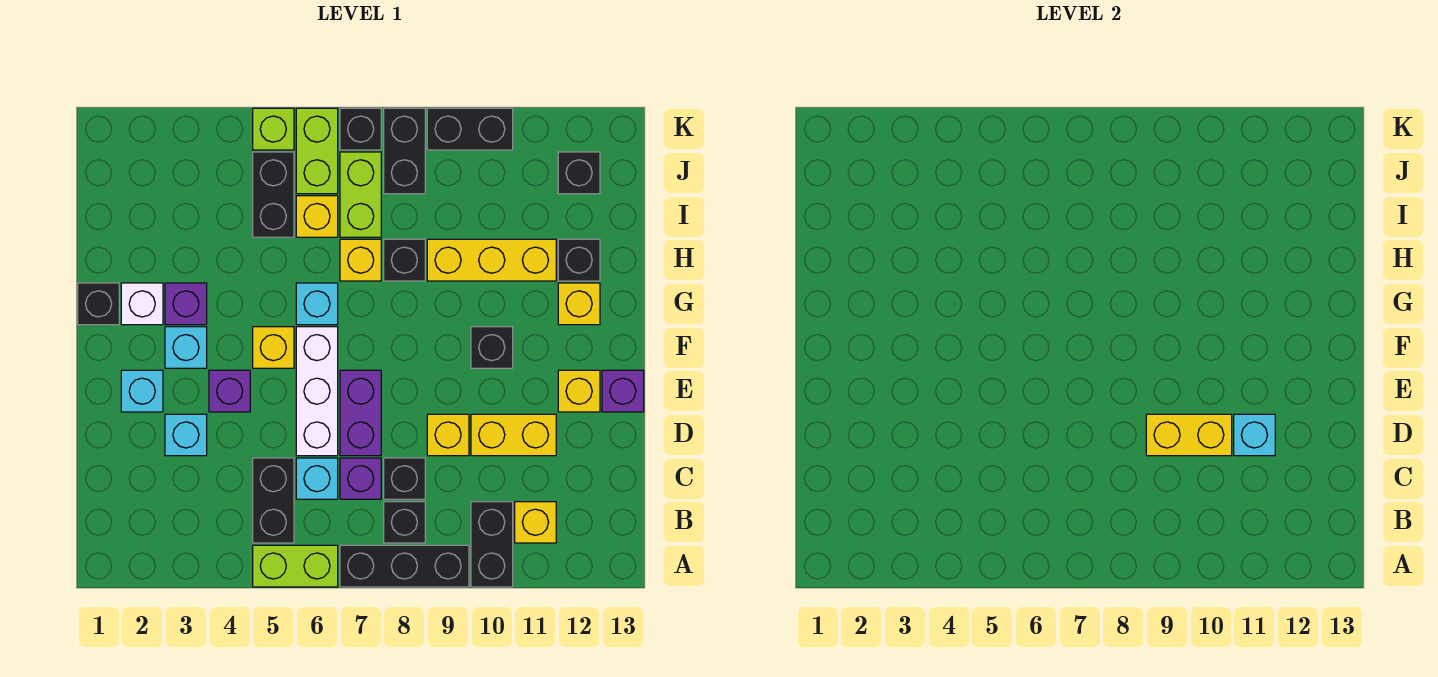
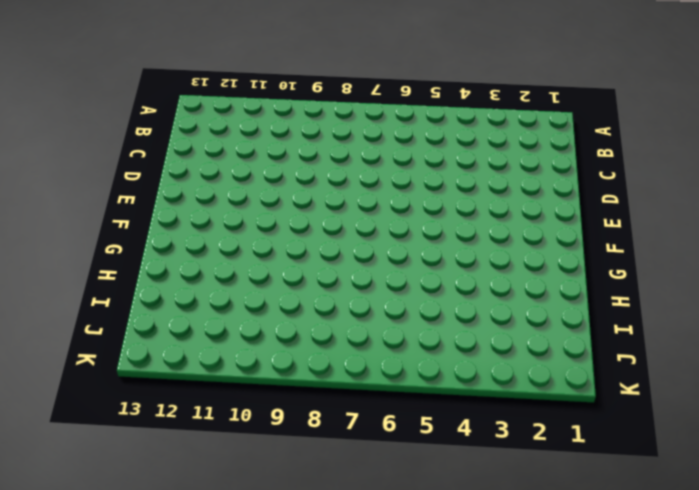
none -> lime brick A5:A6 level 1
none -> black brick A7:A9 level 1
none -> black brick A10:B10 level 1
none -> black brick B5:C5 level 1

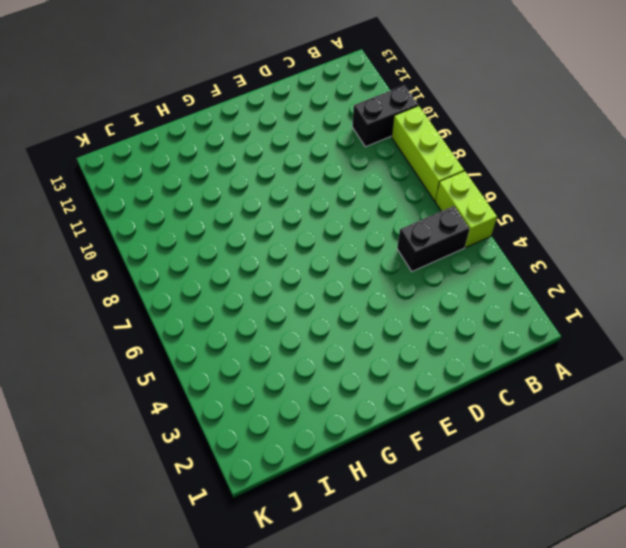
lime brick A7:A9 level 1 -> black brick A7:A9 level 1
none -> black brick B8 level 1
none -> yellow brick B11 level 1
none -> cyan brick C6 level 1
none -> purple brick C7 level 1

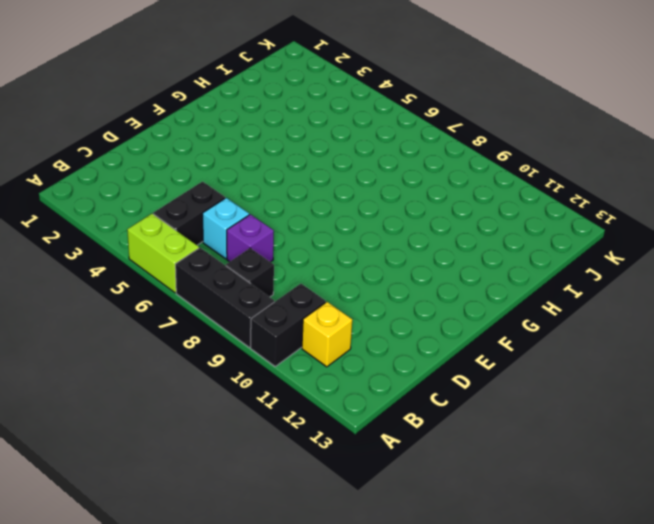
none -> black brick C8 level 1
none -> cyan brick D3 level 1
none -> white brick D6:F6 level 1
none -> purple brick D7:E7 level 1

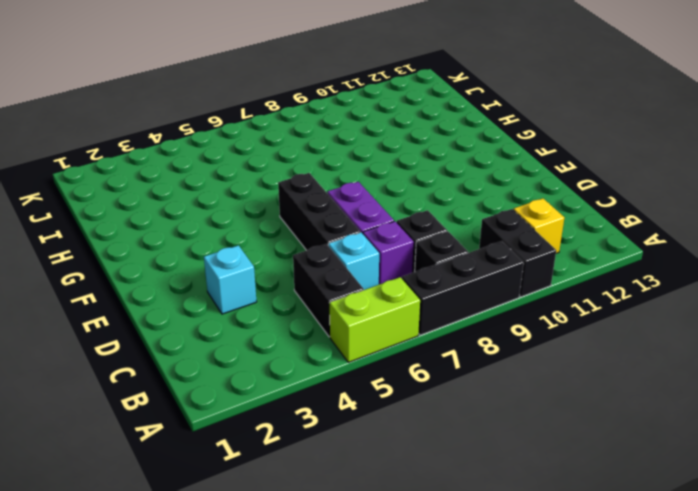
black brick D6:F6 level 1 -> white brick D6:F6 level 1
none -> yellow brick D9 level 1
none -> yellow brick D10:D11 level 1
none -> cyan brick E2 level 1
none -> purple brick E4 level 1

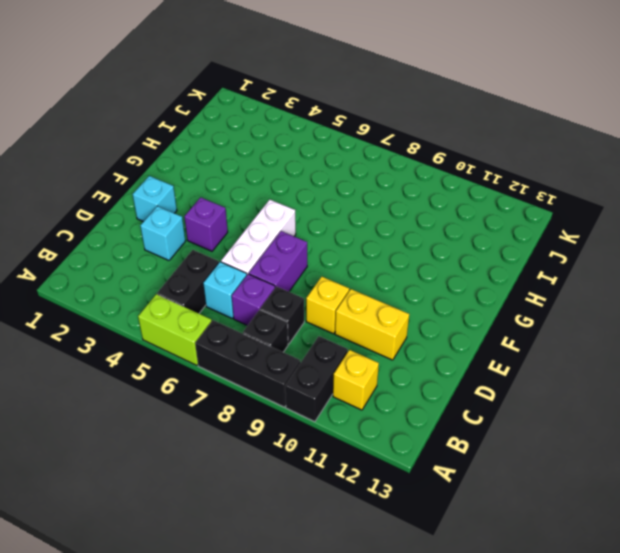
none -> yellow brick E12 level 1
none -> purple brick E13 level 1
none -> cyan brick F3 level 1
none -> yellow brick F5 level 1

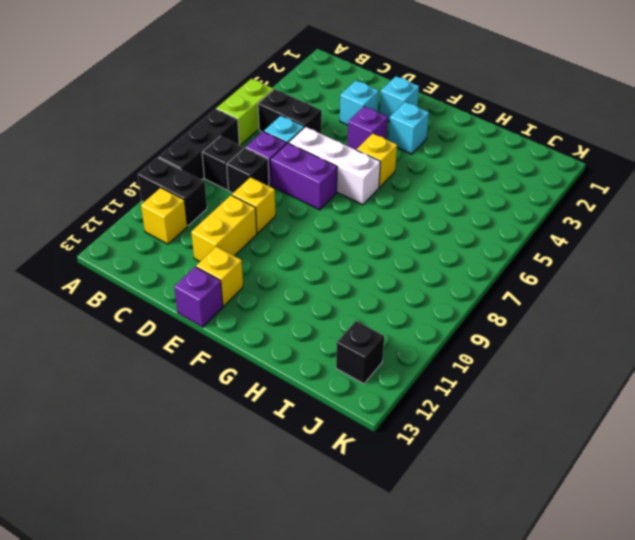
none -> black brick F10 level 1
none -> black brick G1 level 1
none -> white brick G2 level 1
none -> purple brick G3 level 1

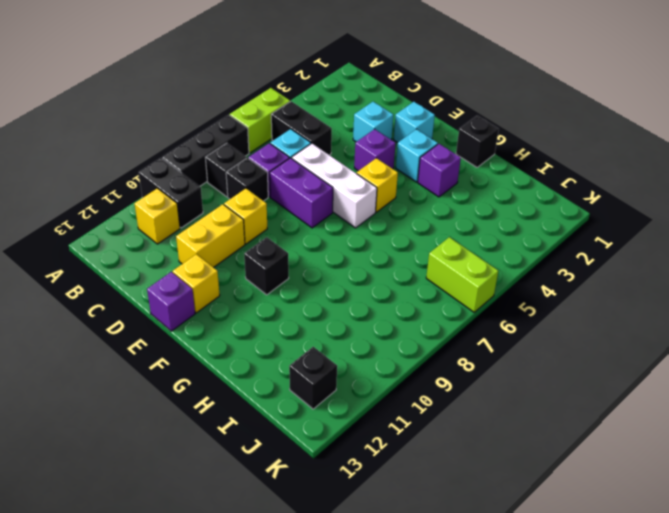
none -> white brick G2 level 1
none -> cyan brick G6 level 1
none -> yellow brick G12 level 1
none -> yellow brick H7 level 1

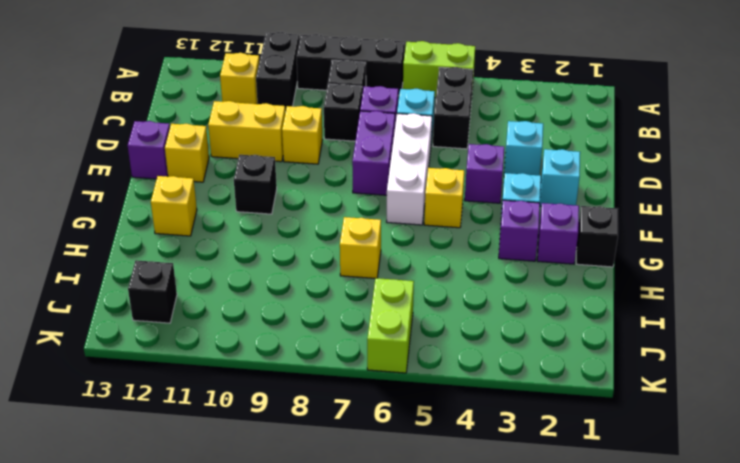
purple brick G2 level 1 -> white brick G2 level 1
none -> cyan brick G6 level 1
none -> black brick H8 level 1
none -> yellow brick H9:H11 level 1
none -> black brick H12 level 1

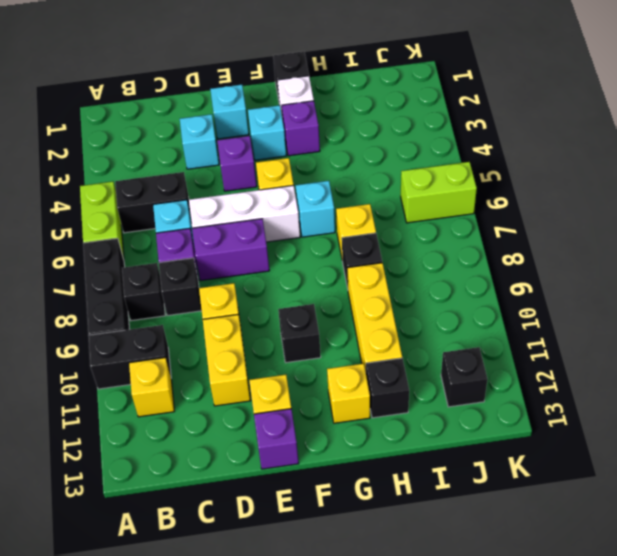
none -> black brick I5:J5 level 1
none -> yellow brick I6 level 1
none -> lime brick I7:J7 level 1
none -> black brick J8:K8 level 1

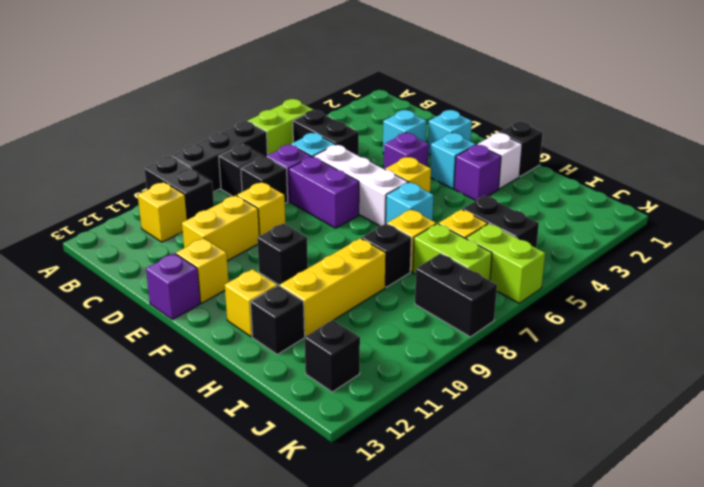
none -> lime brick K5 level 1
none -> black brick K7 level 1
none -> black brick K9:K10 level 1
none -> yellow brick D9:D10 level 2

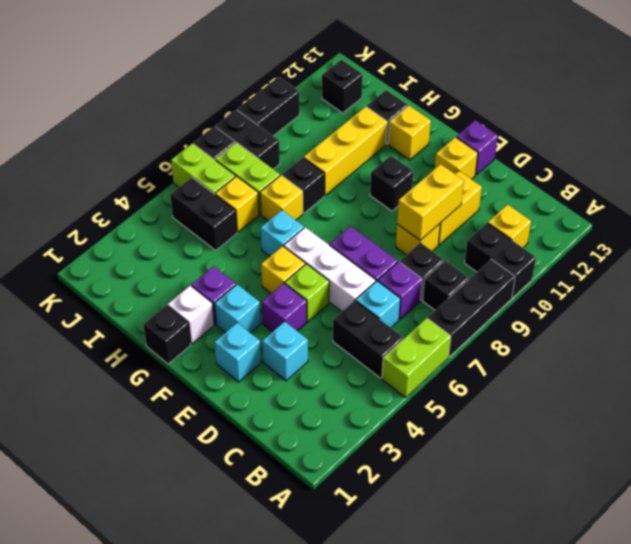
lime brick E5 level 1 -> lime brick K5 level 1
none -> cyan brick D11 level 2

